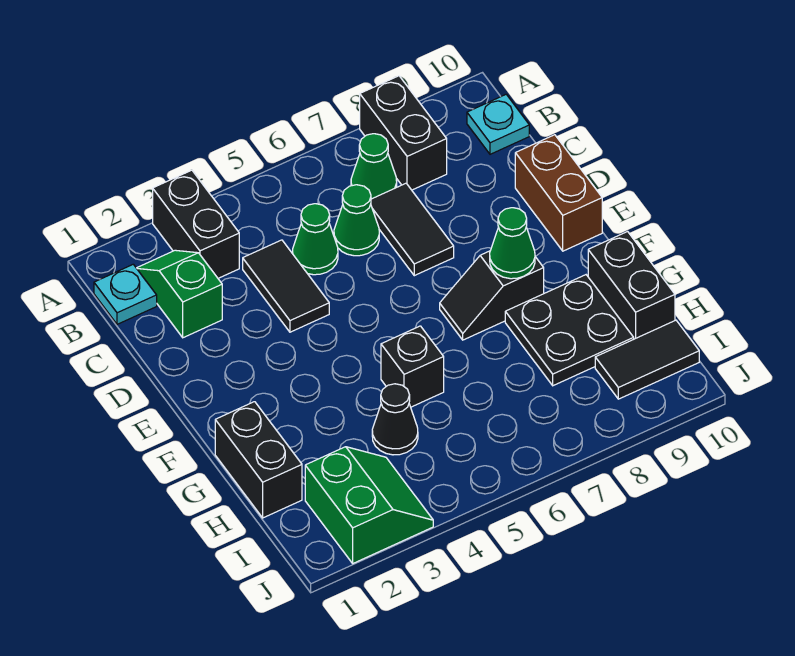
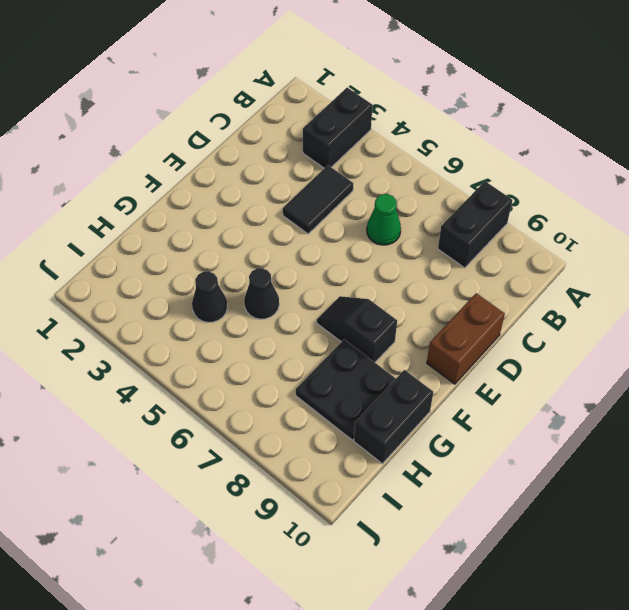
black cone G5 level 1 -> black brick G5 level 1
none -> cyan plate B1 level 1
none -> green slope B2:C2 level 1 top C
none -> green cone B7 level 1

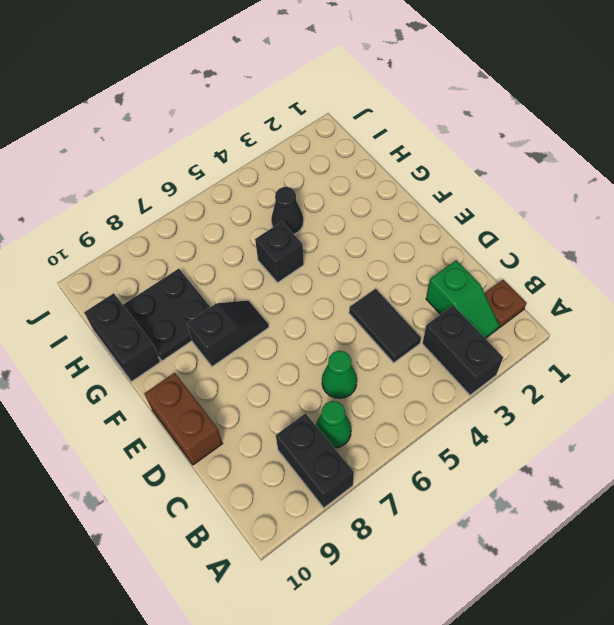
brown plate B1 level 1 -> cyan plate B1 level 1
none -> cyan plate B10 level 1
none -> green cone C5 level 1
none -> black tile C7:D7 level 1

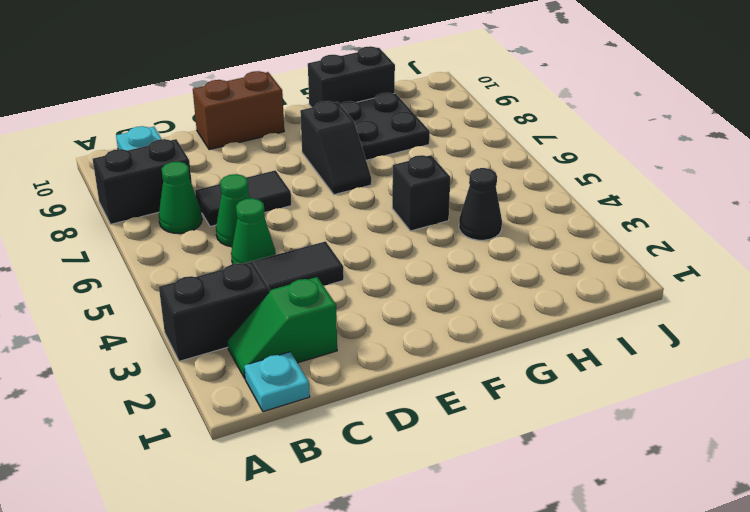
none -> black brick G1:H1 level 1
none -> green slope I2:J3 level 1 top 2
none -> black tile I9:I10 level 1

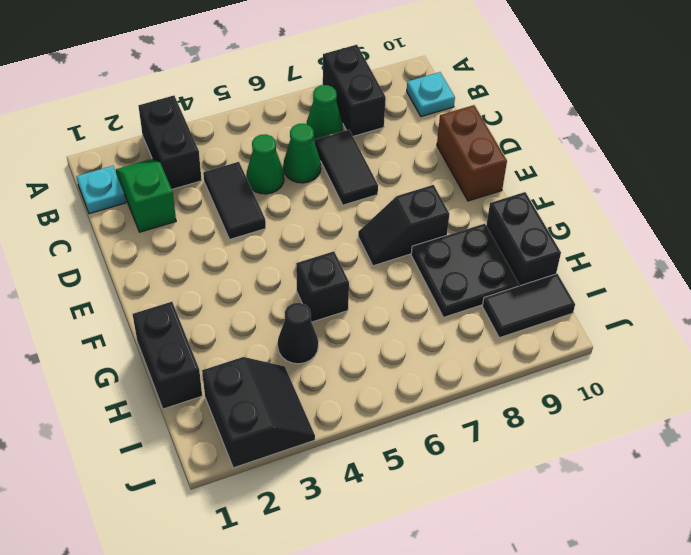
black slope I2:J3 level 1 top 2 -> green slope I2:J3 level 1 top 2
none -> green cone F8 level 2

